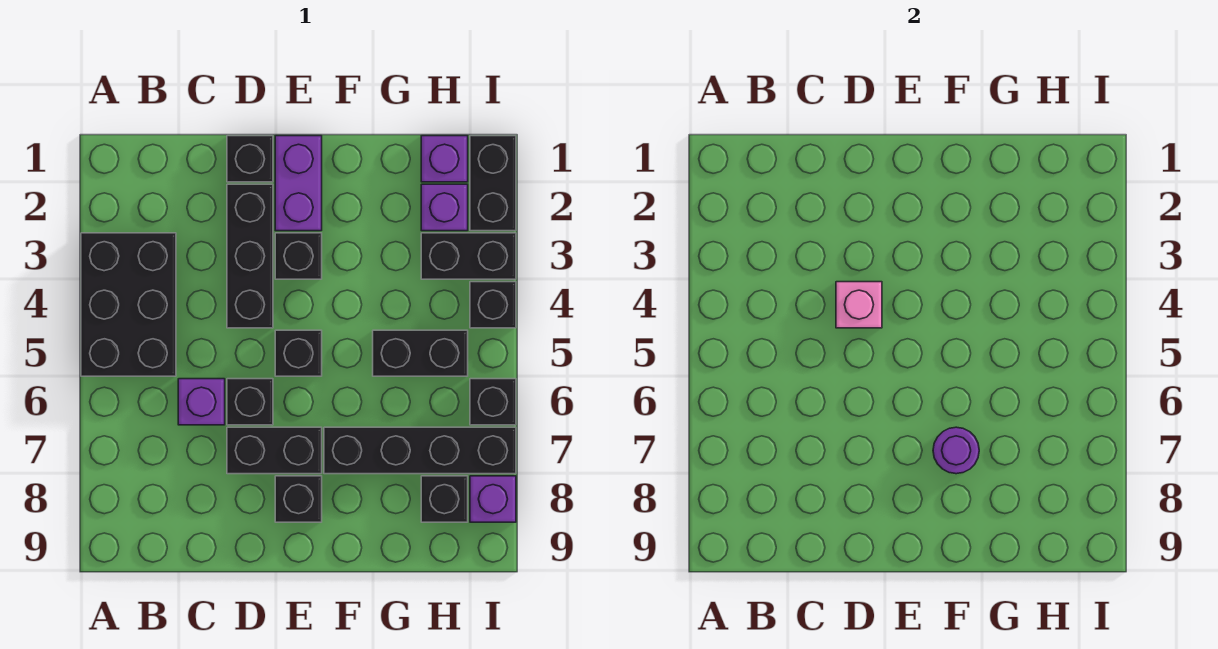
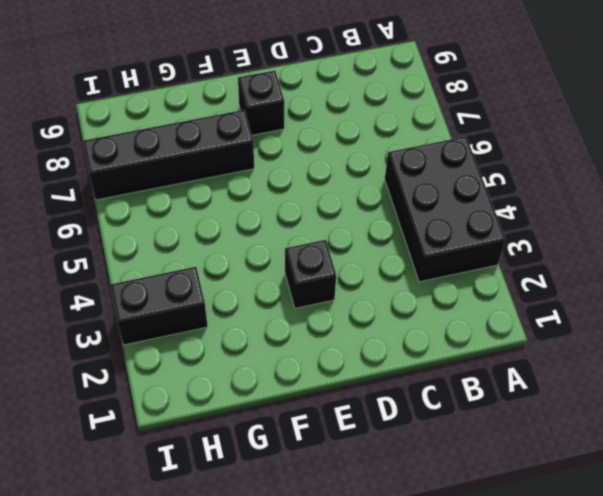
none -> purple brick C6 level 1
none -> black brick D1 level 1
none -> black brick D2:D4 level 1

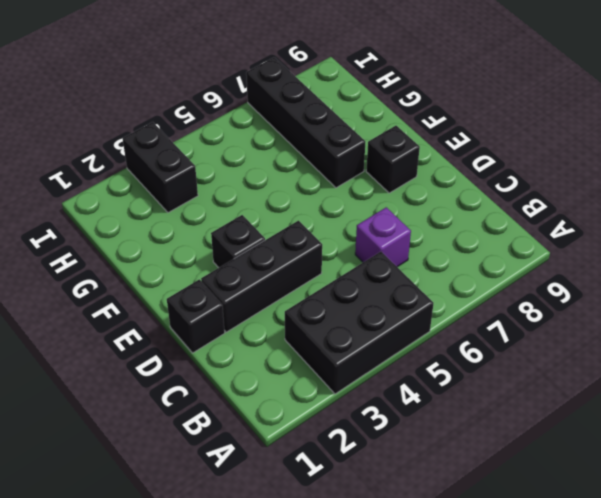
none -> black brick D6 level 1
none -> black brick D7:E7 level 1
none -> purple brick E1:E2 level 1

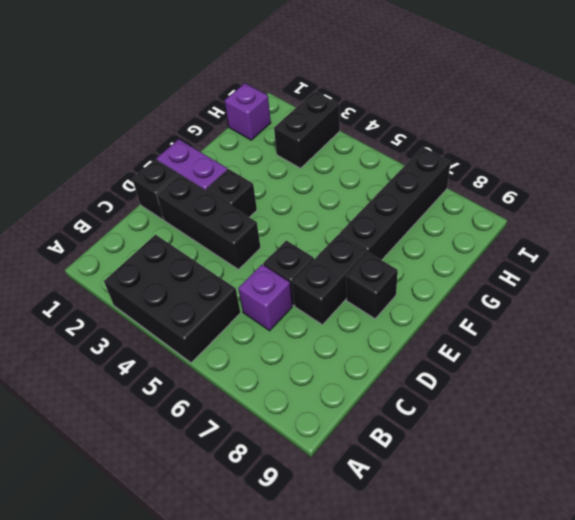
none -> black brick E5 level 1
none -> black brick G5:H5 level 1
none -> purple brick H2 level 1

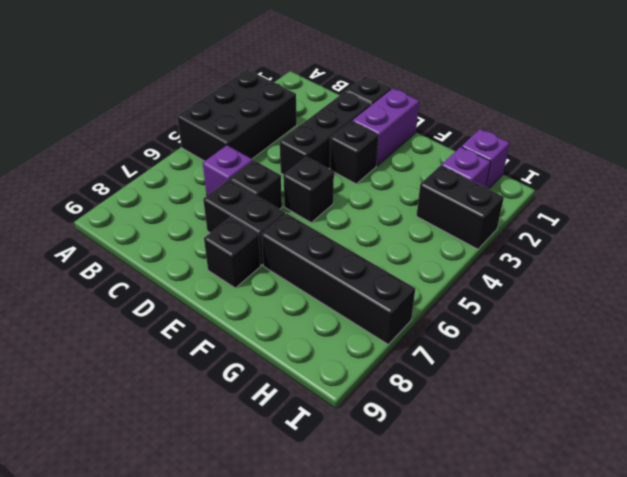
none -> black brick G5:H5 level 1
none -> black brick H8 level 1
none -> black brick I1:I2 level 1

